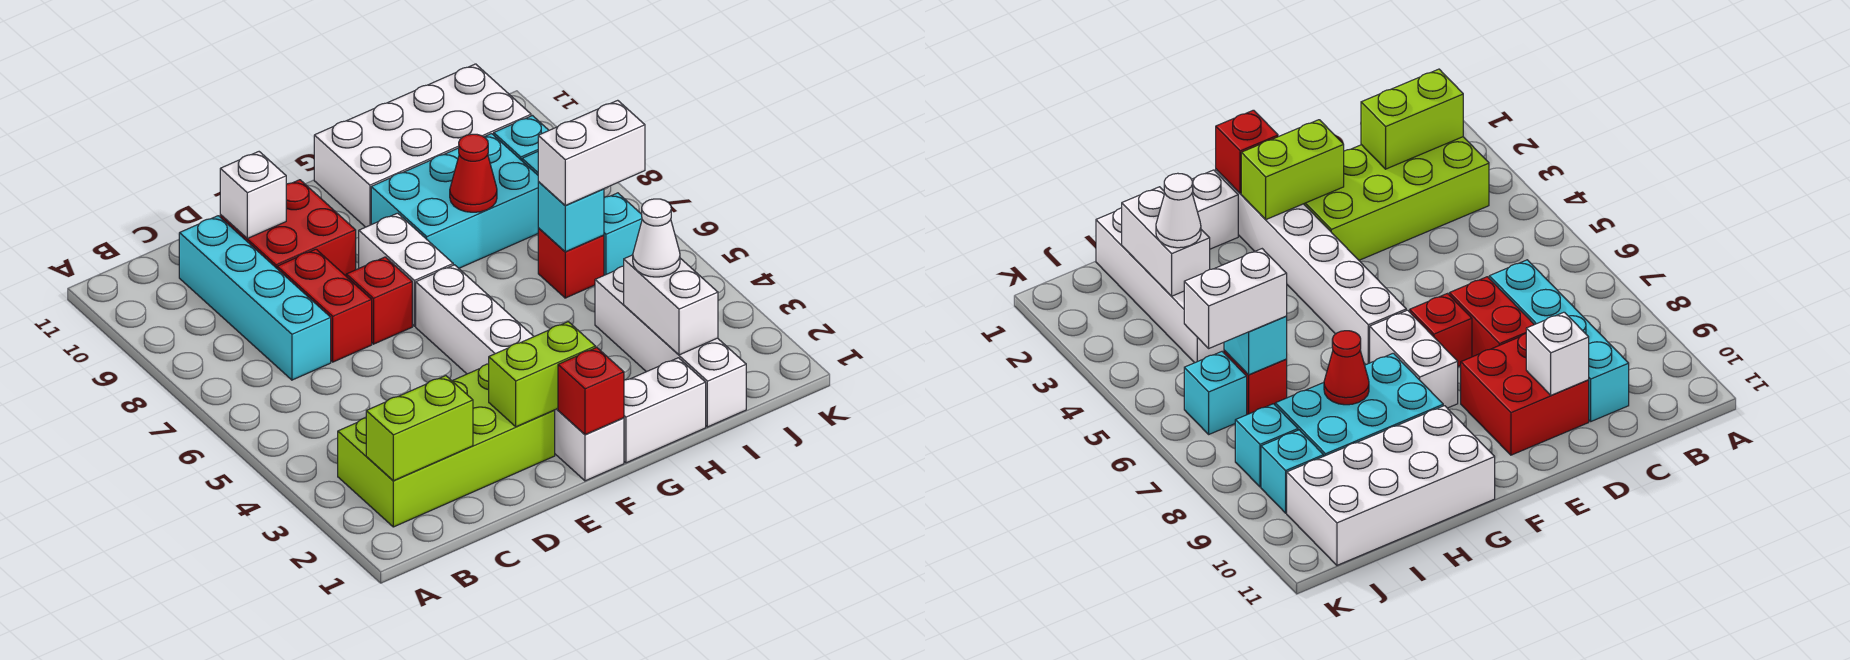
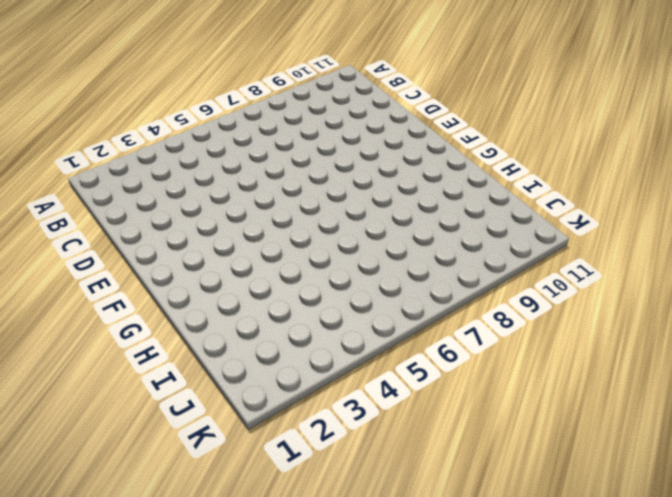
none -> lime brick B2:E3 level 1
none -> cyan brick C7:C10 level 1
none -> red brick D7:D8 level 1

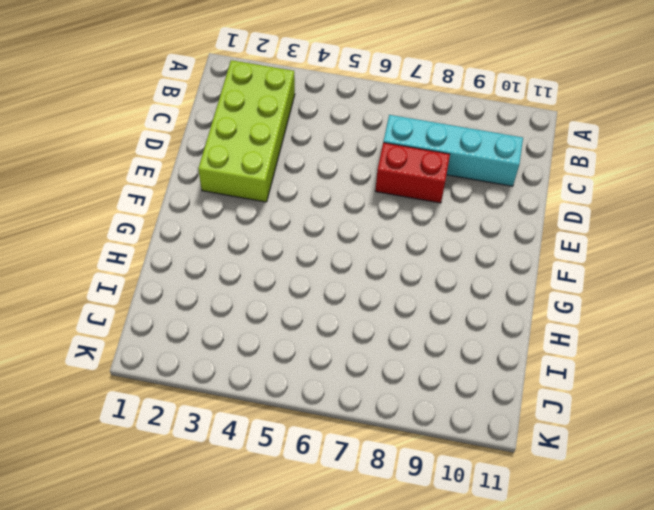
none -> red brick D9:E10 level 1
none -> red brick E7 level 1
none -> white brick F1:F6 level 1

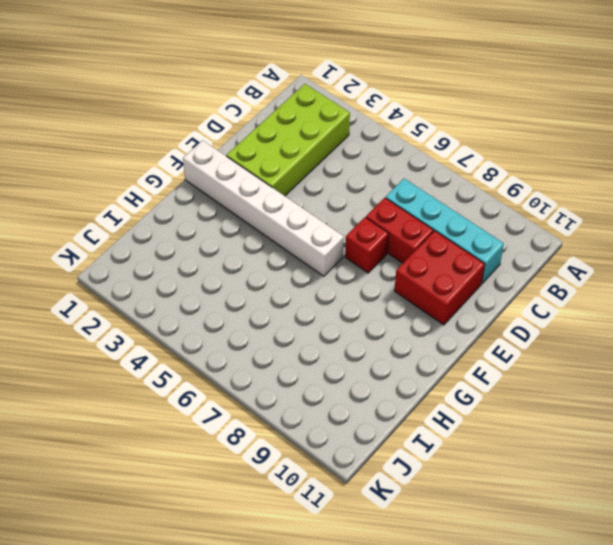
none -> white brick F7:F8 level 1
none -> white brick G1:H1 level 1
none -> cyan brick G8:I9 level 1

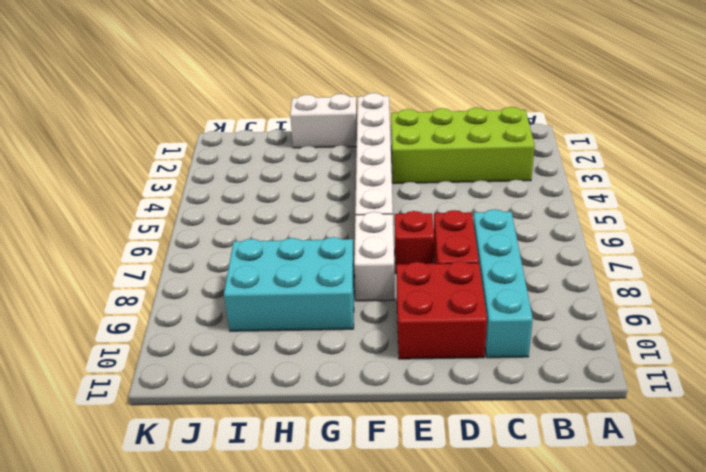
none -> white brick G10:J11 level 1
none -> white brick I1:I4 level 1
none -> red brick I6 level 1

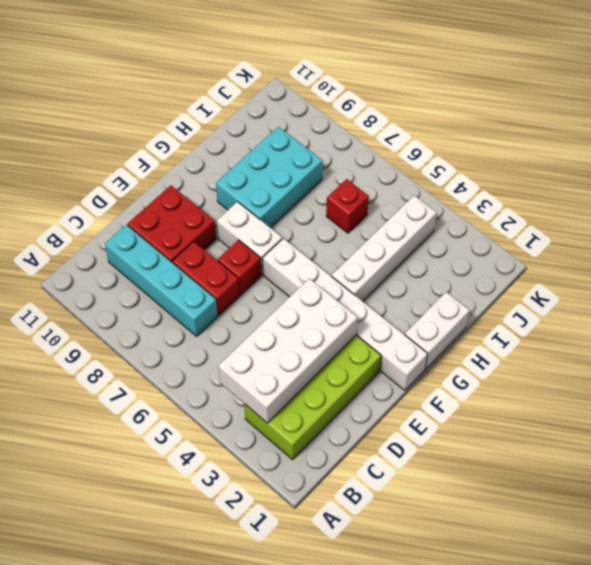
white brick B3:E4 level 2 -> white brick G10:J11 level 1
white brick G4:J4 level 1 -> white brick I1:I4 level 1
none -> cyan brick J6 level 1
none -> cyan brick J8 level 1
none -> cyan brick J9 level 1

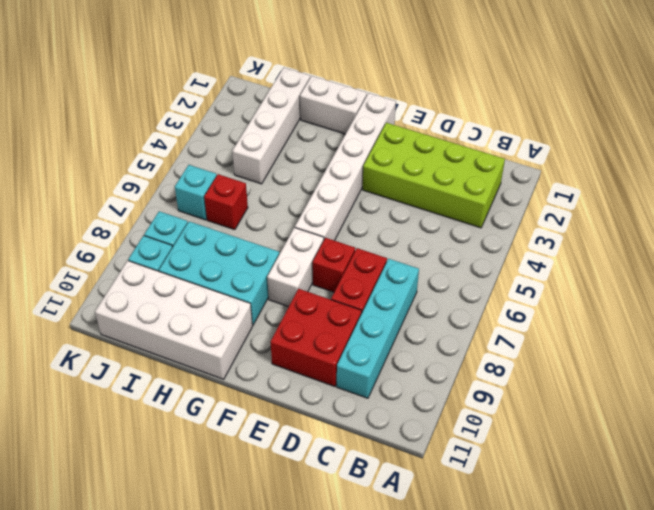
none -> lime brick B2:C2 level 2
none -> white brick D10 level 2
none -> lime brick E2:F2 level 2

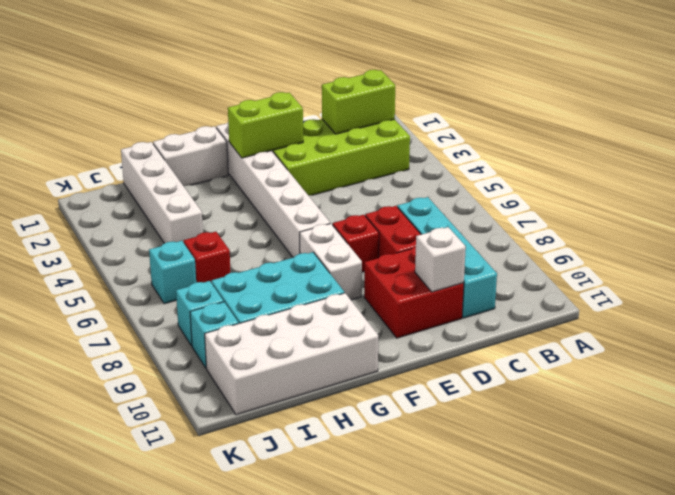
none -> red brick F1 level 2
none -> red cone H8 level 2
none -> white brick I2:I3 level 2

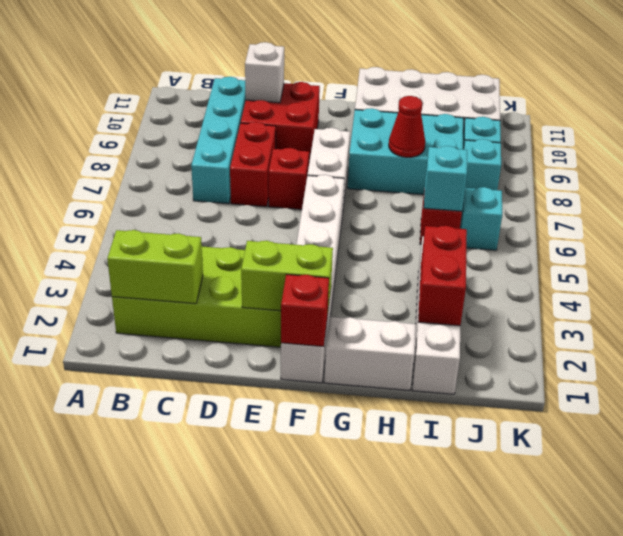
red brick I2:I3 level 2 -> white brick I2:I3 level 2
none -> white cone I3 level 3
none -> white brick I6:J6 level 3

